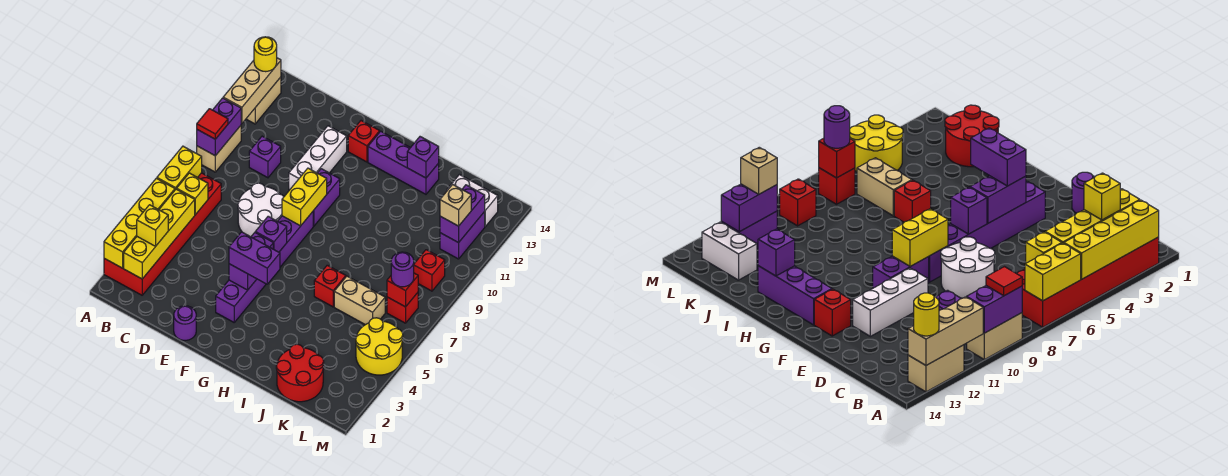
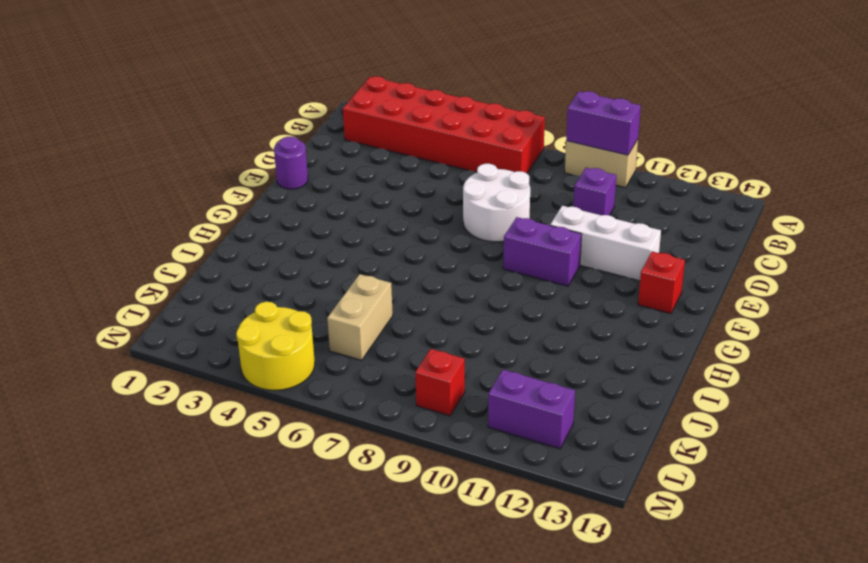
none -> tan brick A12:A13 level 1
none -> purple brick F3:F8 level 1
none -> purple brick G13:I13 level 1
none -> red brick I6 level 1

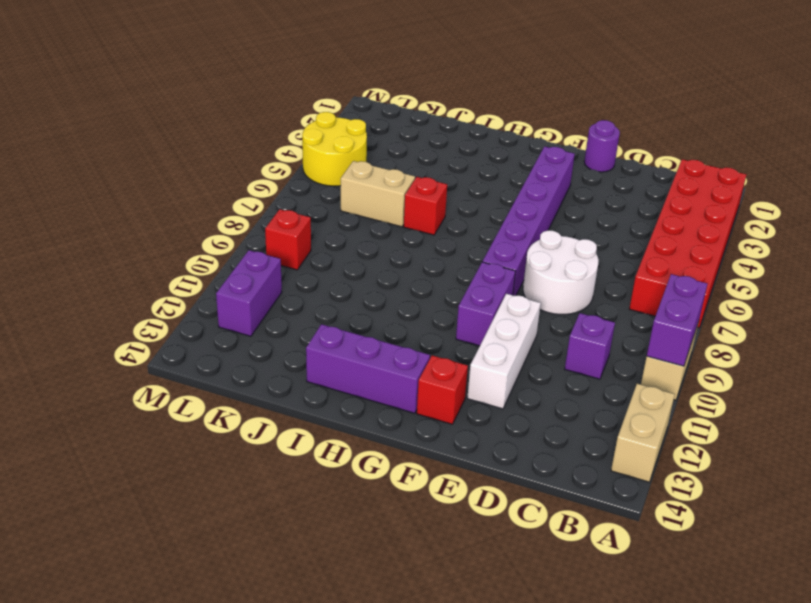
none -> red round brick J1:K2 level 1
none -> white brick K13:L13 level 1
none -> red brick L7 level 1
none -> yellow brick A2:A5 level 2

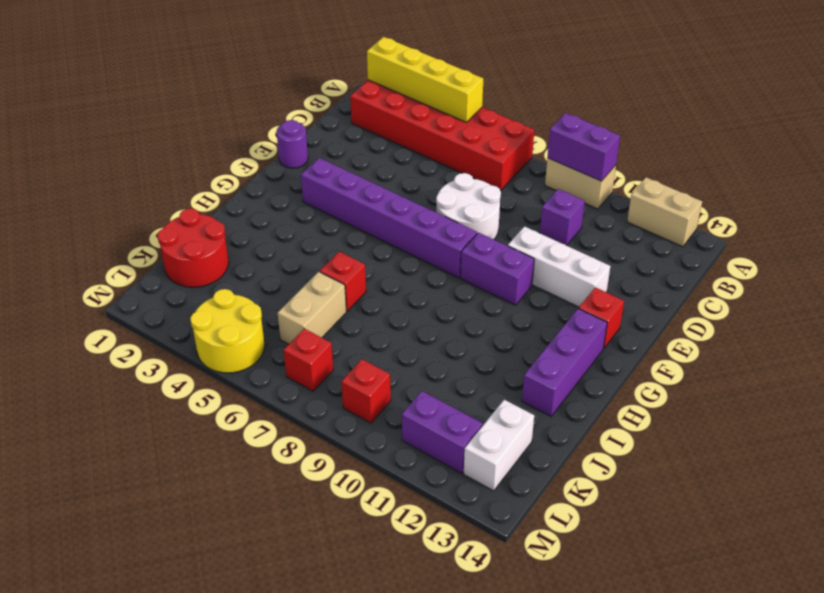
none -> yellow brick A6:A7 level 2
none -> tan brick A11:A13 level 2
none -> yellow brick B2:B5 level 2
none -> yellow brick B6 level 2

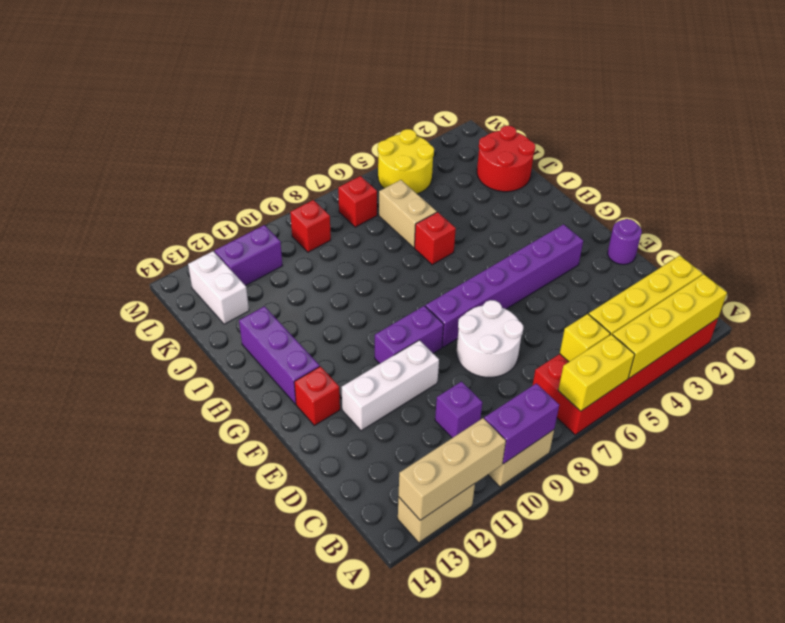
none -> purple brick F4:F5 level 2
none -> purple brick F6 level 2
none -> yellow brick F8:F9 level 2
none -> purple brick I13 level 2

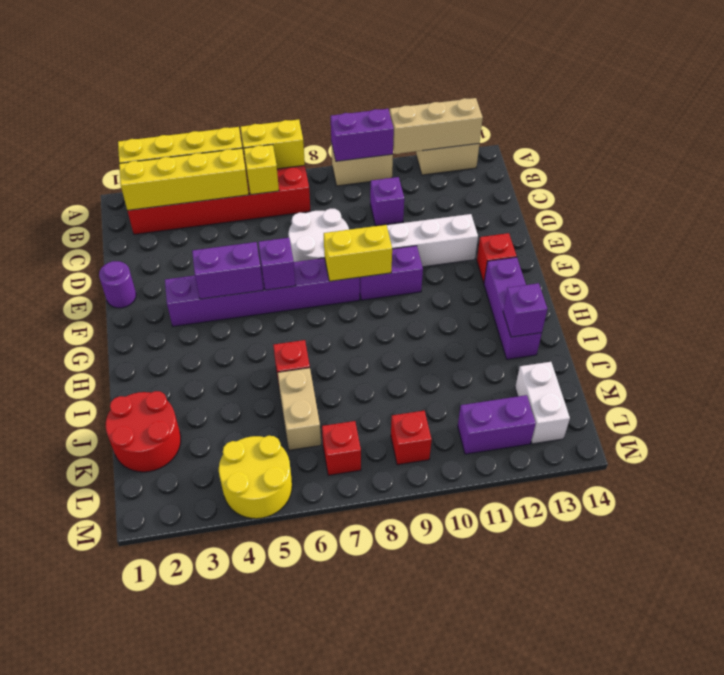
none -> red brick L7 level 2
none -> purple brick L11:L12 level 2
none -> red tile A9 level 3
none -> yellow round brick A13 level 3

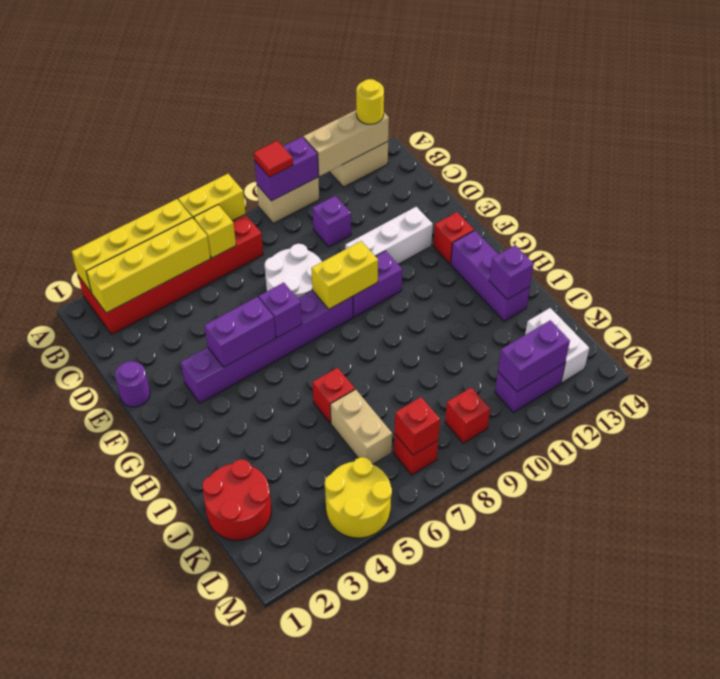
none -> yellow brick B3 level 3
none -> purple brick F4:G4 level 3
none -> purple round brick L7 level 3
none -> tan brick L11 level 3

